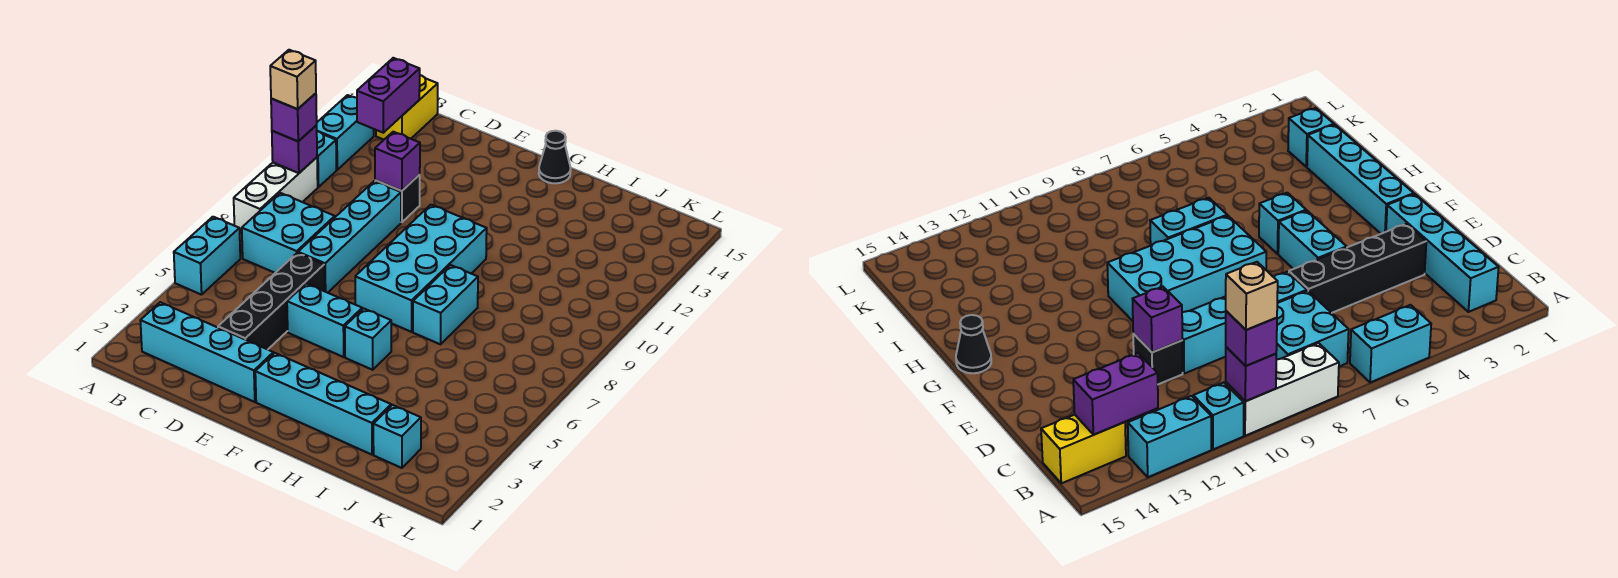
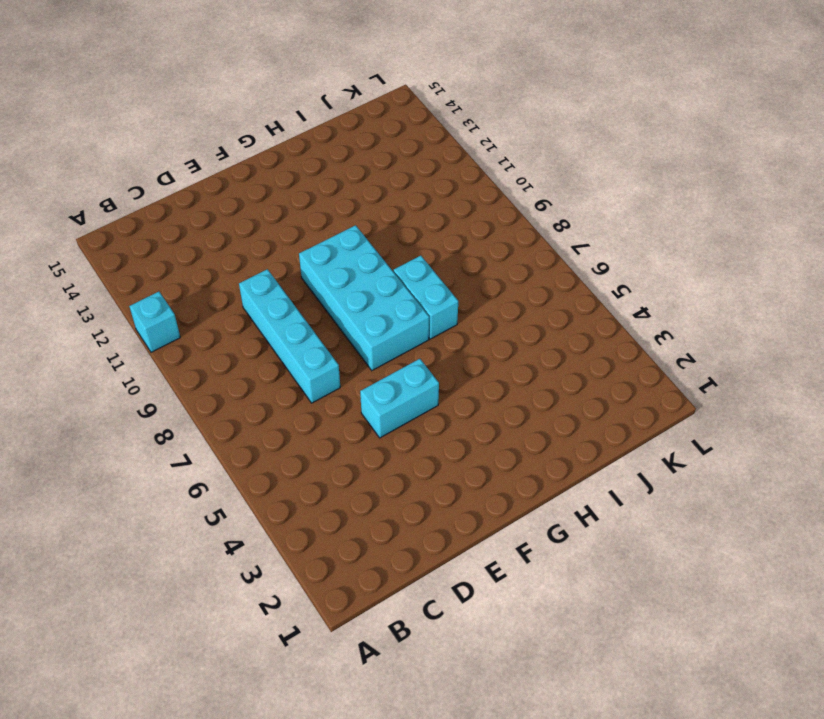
none -> cyan brick A5:A6 level 1
none -> white brick A8:A10 level 1
none -> cyan brick A12:A13 level 1

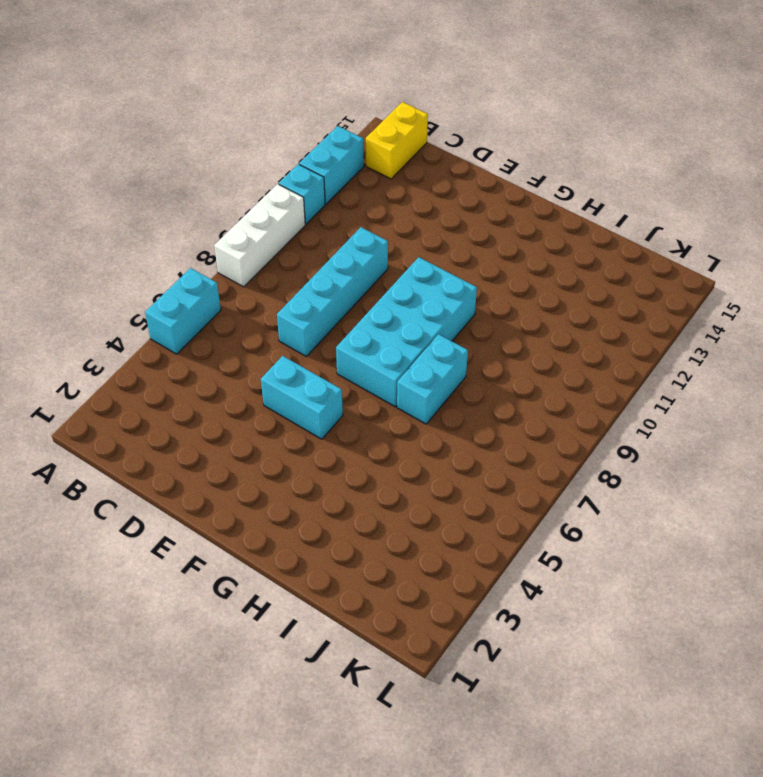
none -> cyan brick B2:E2 level 1
none -> cyan brick B7:C8 level 1
none -> black brick D3:D6 level 1

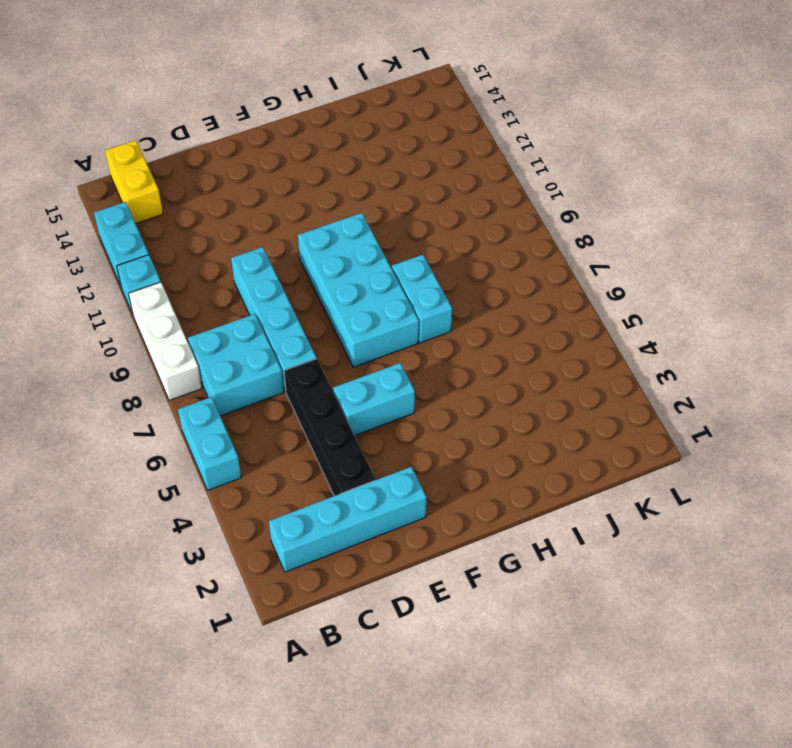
none -> black brick D11 level 1
none -> cyan brick F2:I2 level 1
none -> cyan brick G5 level 1

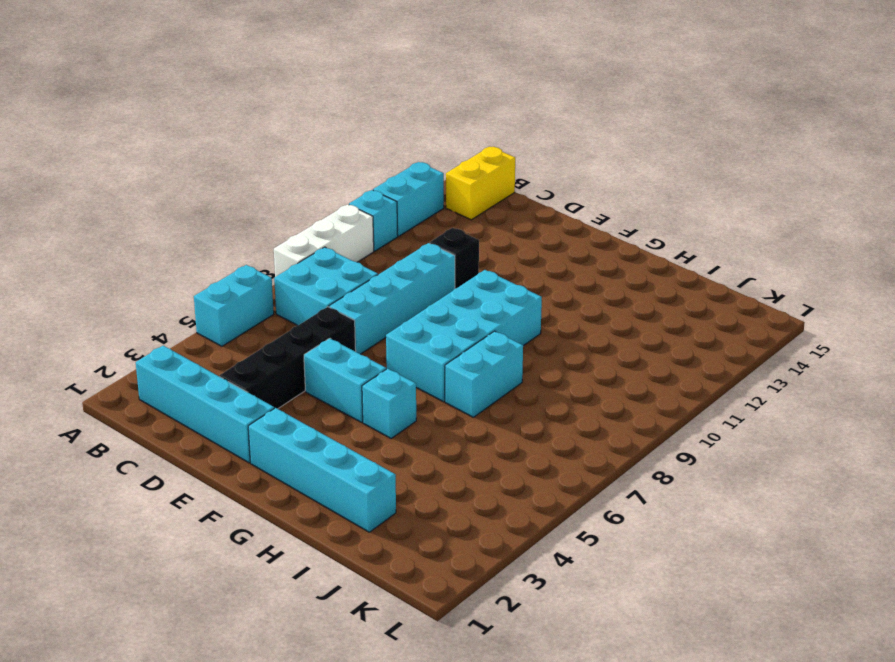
none -> black cone G15 level 1
none -> cyan brick J2 level 1
none -> purple brick A10 level 2

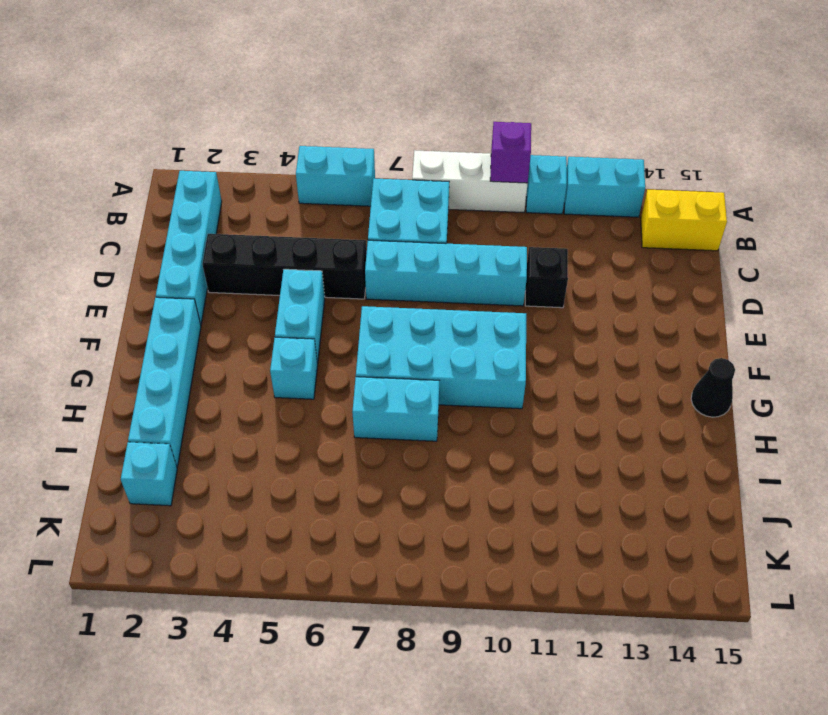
none -> purple brick B13:B14 level 2
none -> purple brick D11 level 2
none -> purple brick A10 level 3

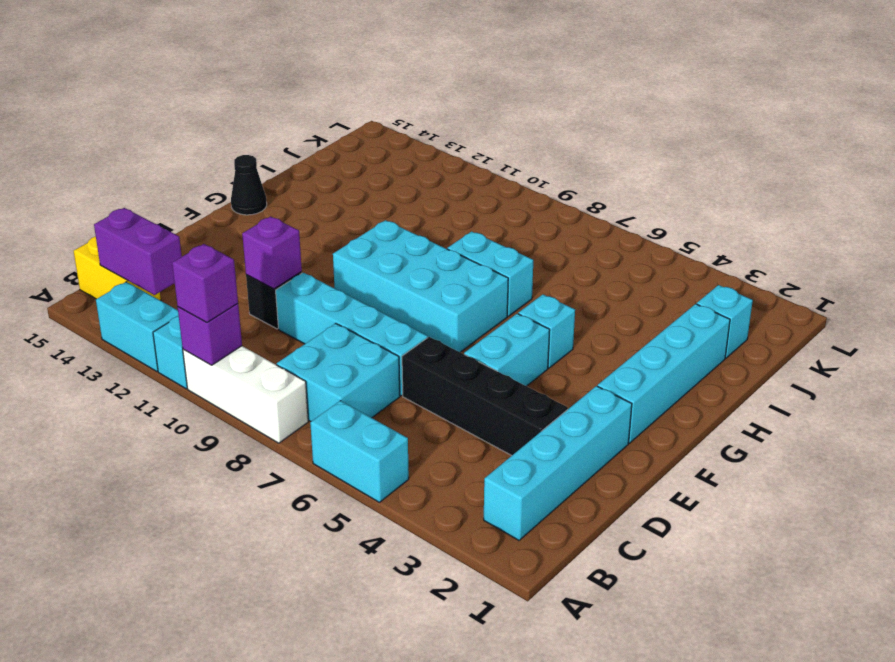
none -> tan brick A10 level 4

